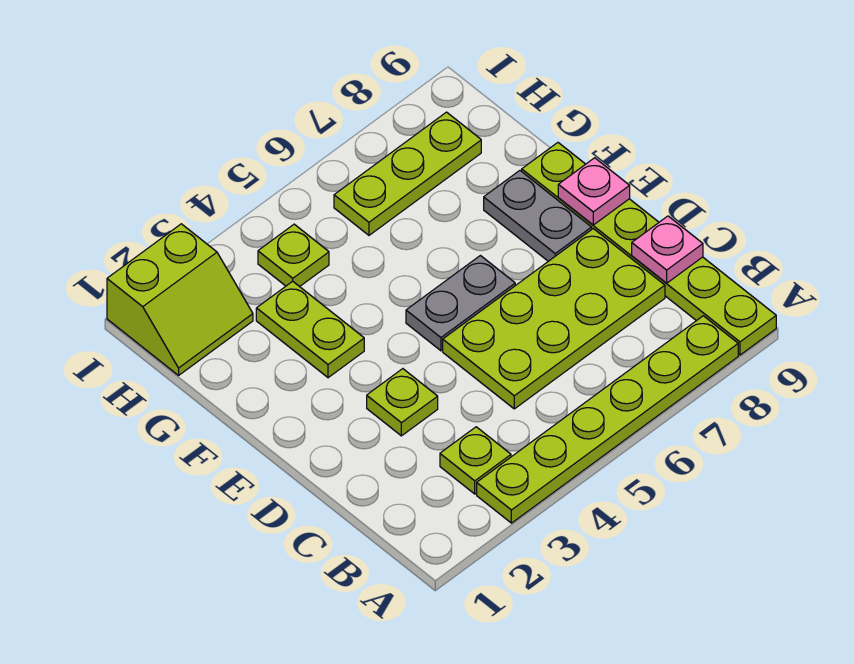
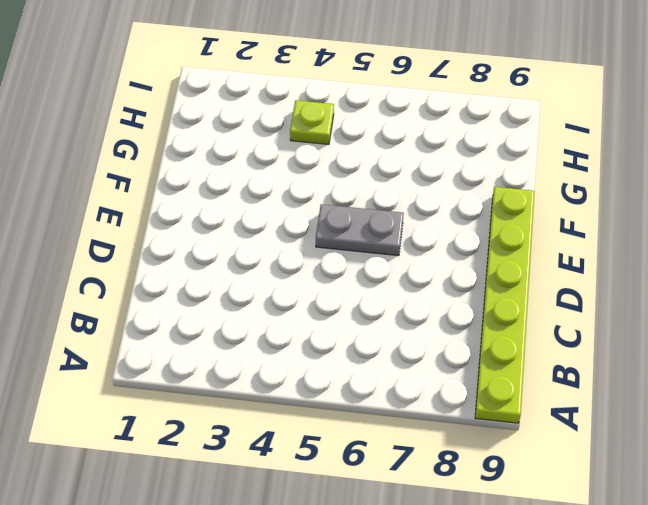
none -> lime plate A3:A8 level 1
none -> lime plate B3 level 1
none -> lime plate C5:D8 level 1

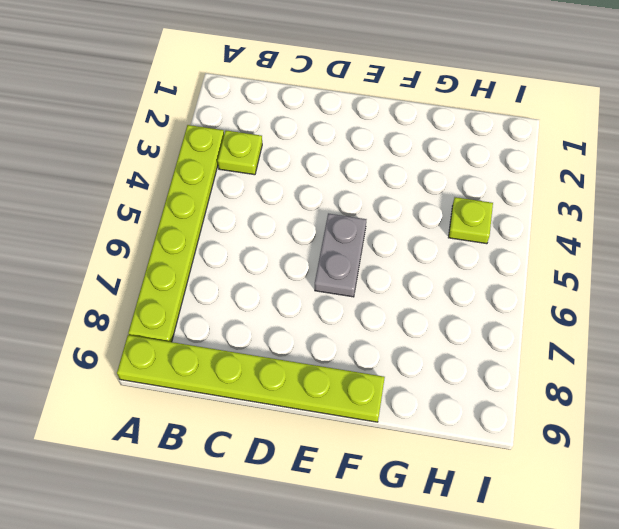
none -> lime plate C5:D8 level 1
none -> lime plate D3 level 1
none -> grey plate E8:F8 level 1

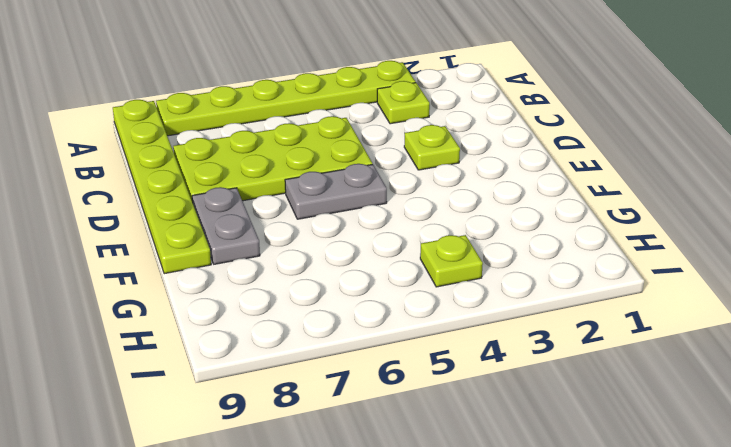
none -> lime plate F3:G3 level 1
none -> lime slope H1:I2 level 1 top I
none -> lime plate H6:H8 level 1

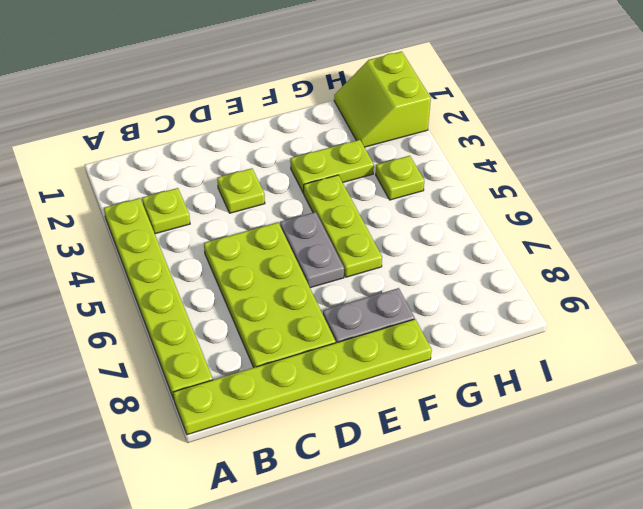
lime plate F4:F6 level 1 -> lime plate H6:H8 level 1
none -> pink plate C9 level 2
none -> pink plate E9 level 2

